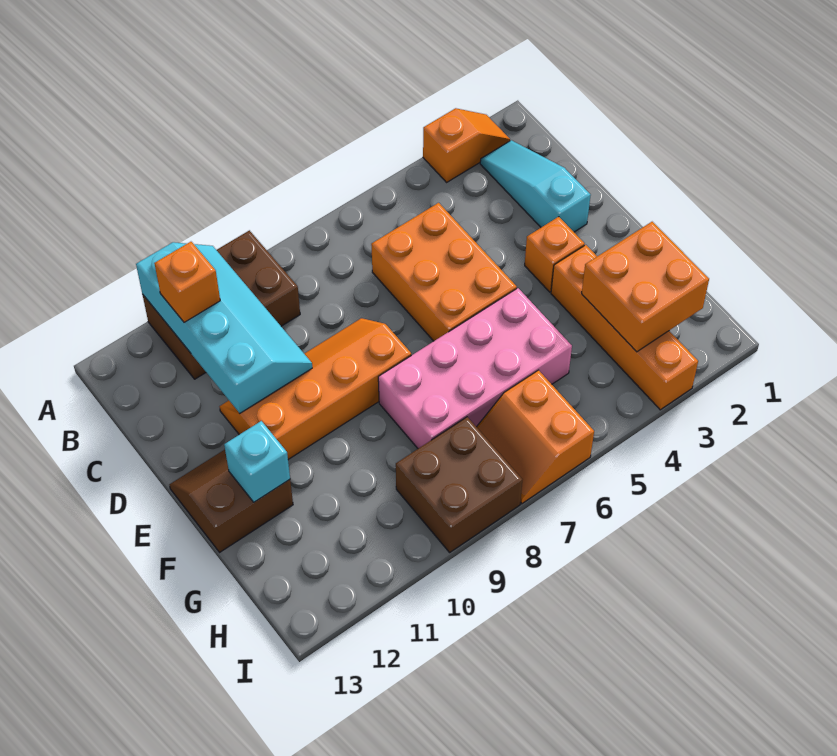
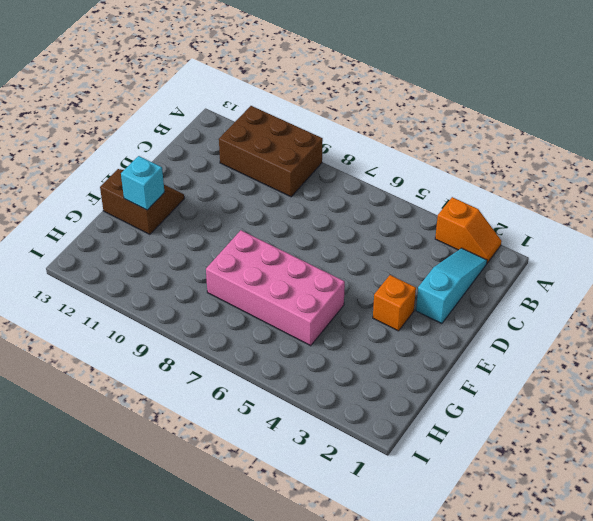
none -> orange brick C5:E6 level 1
none -> orange slope D8:E11 level 1 top E
none -> orange brick F3:I3 level 1

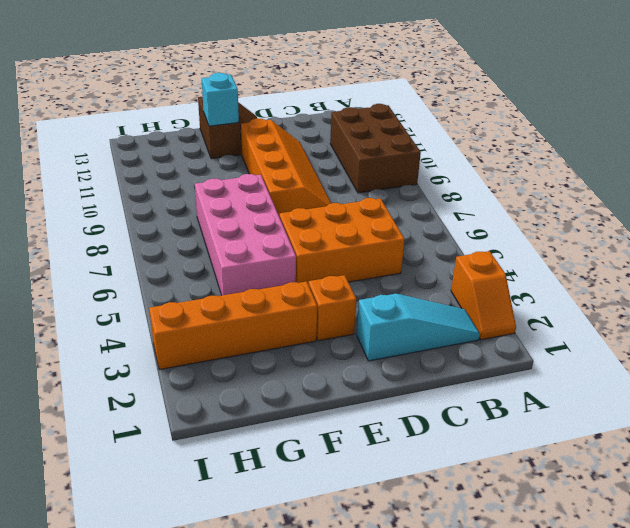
none -> orange slope H6:I7 level 1 top 6
none -> brown brick H8:I9 level 1
none -> cyan slope A10:D11 level 2 top 11

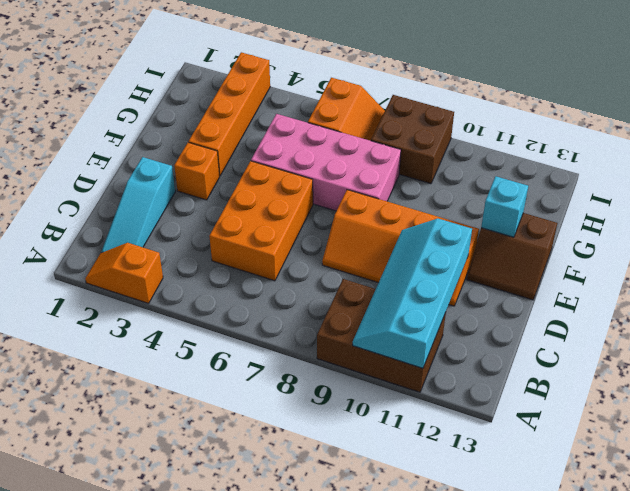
none -> orange brick G2:H3 level 2
none -> orange brick B11 level 3

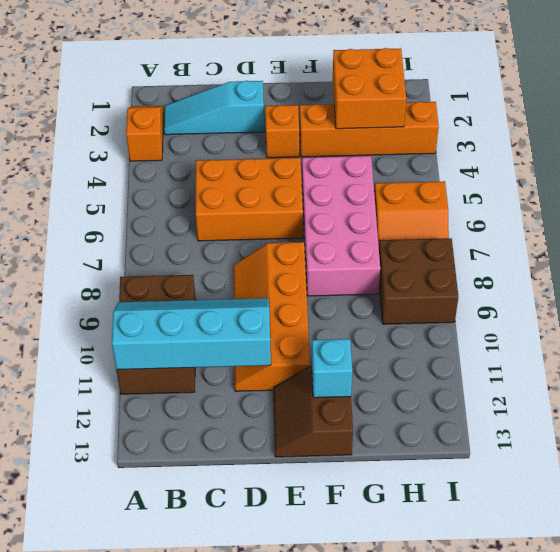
none -> orange brick B11 level 3

